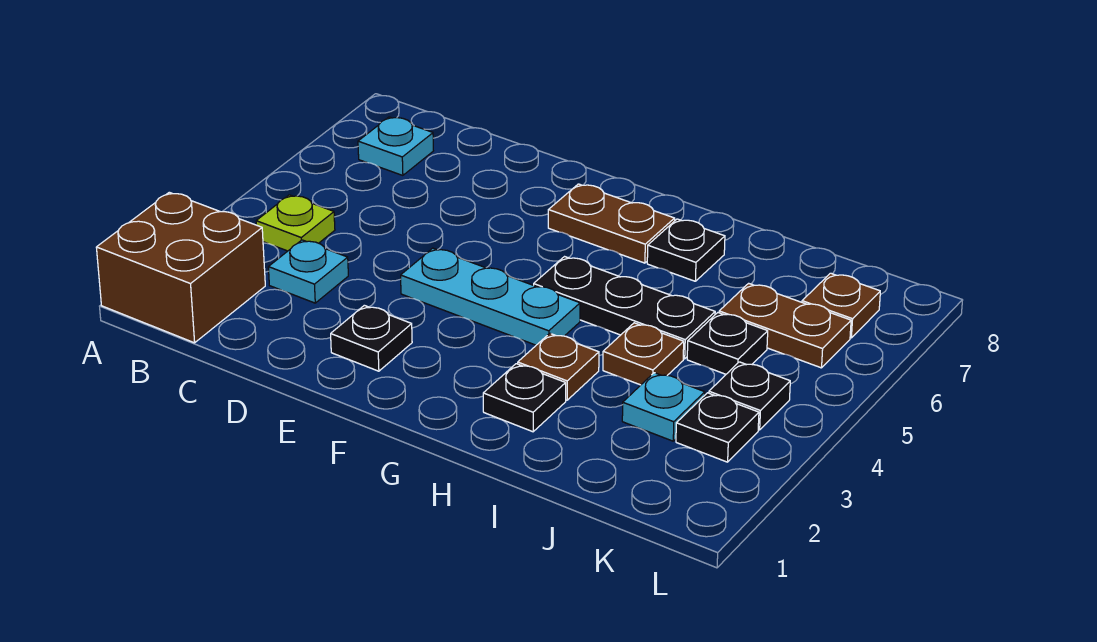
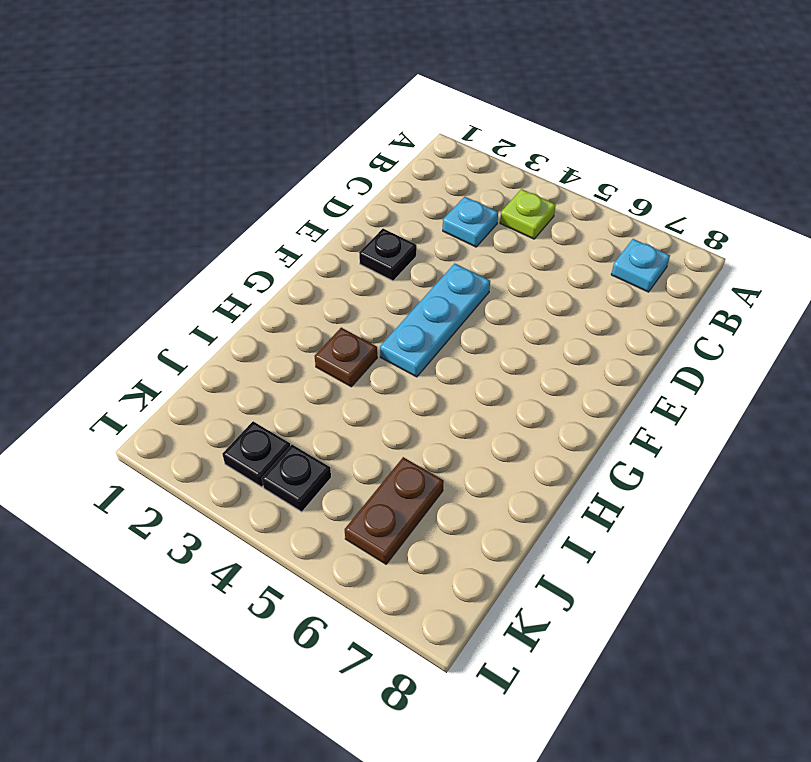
none -> brown brick A1:B2 level 1
none -> brown plate F7:G7 level 1
none -> black plate G5:I5 level 1

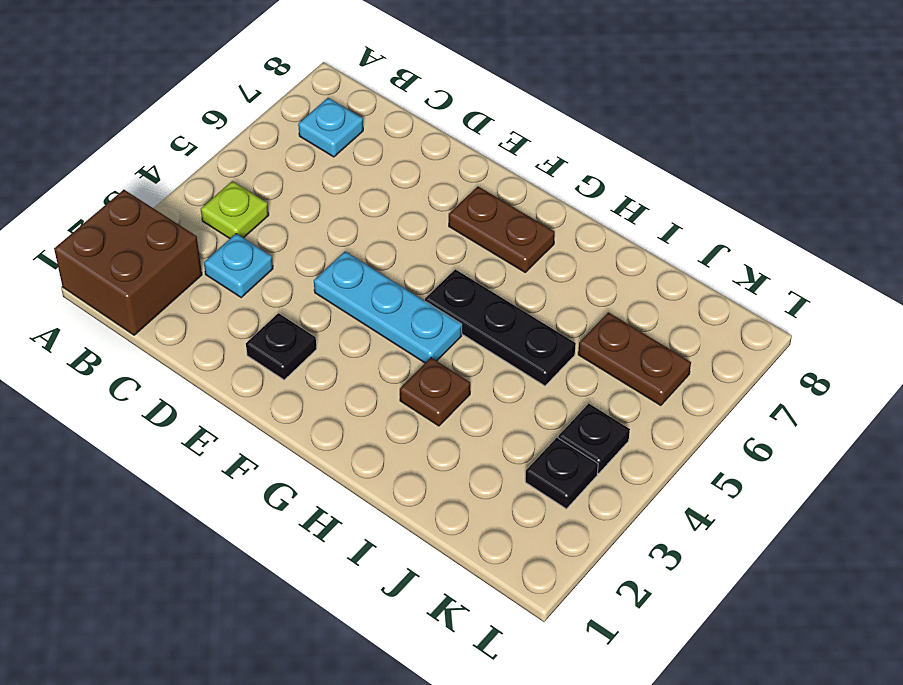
none -> black plate H2 level 1
none -> black plate H7 level 1
none -> brown plate I4 level 1

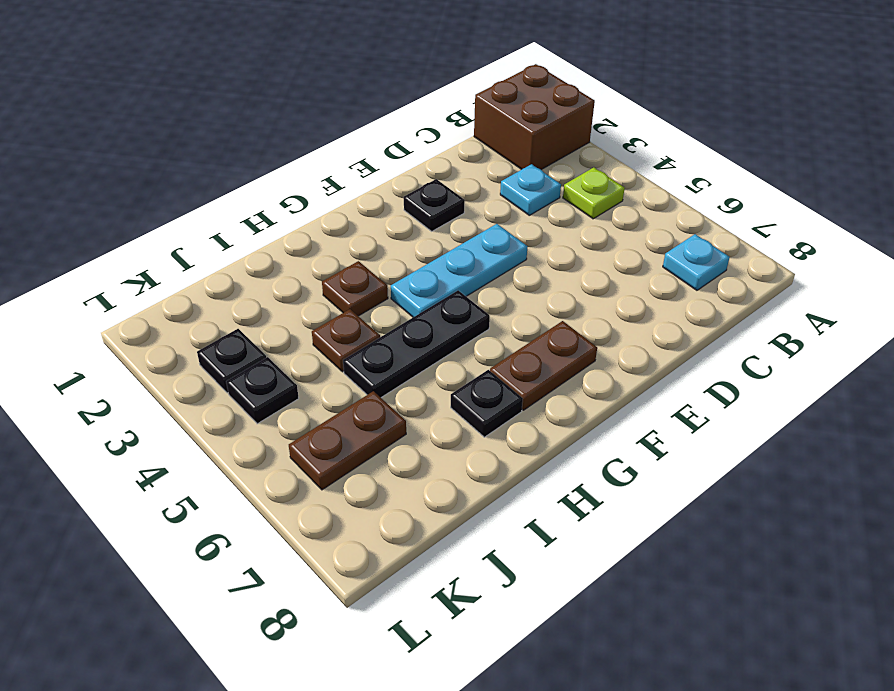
none -> black plate H2 level 1
none -> cyan plate J3 level 1
none -> black plate J5 level 1

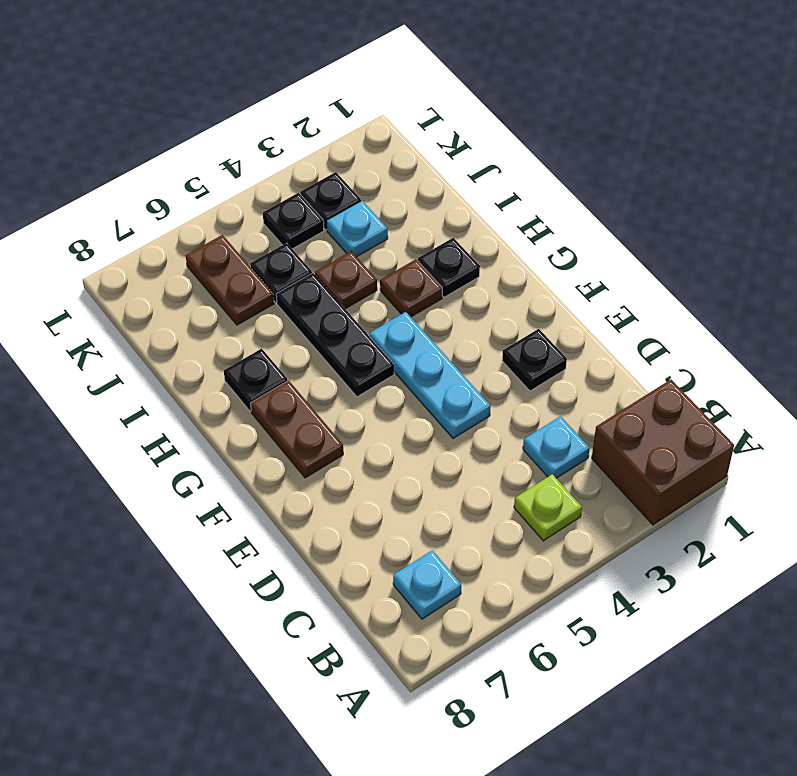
none -> brown plate K7 level 1

